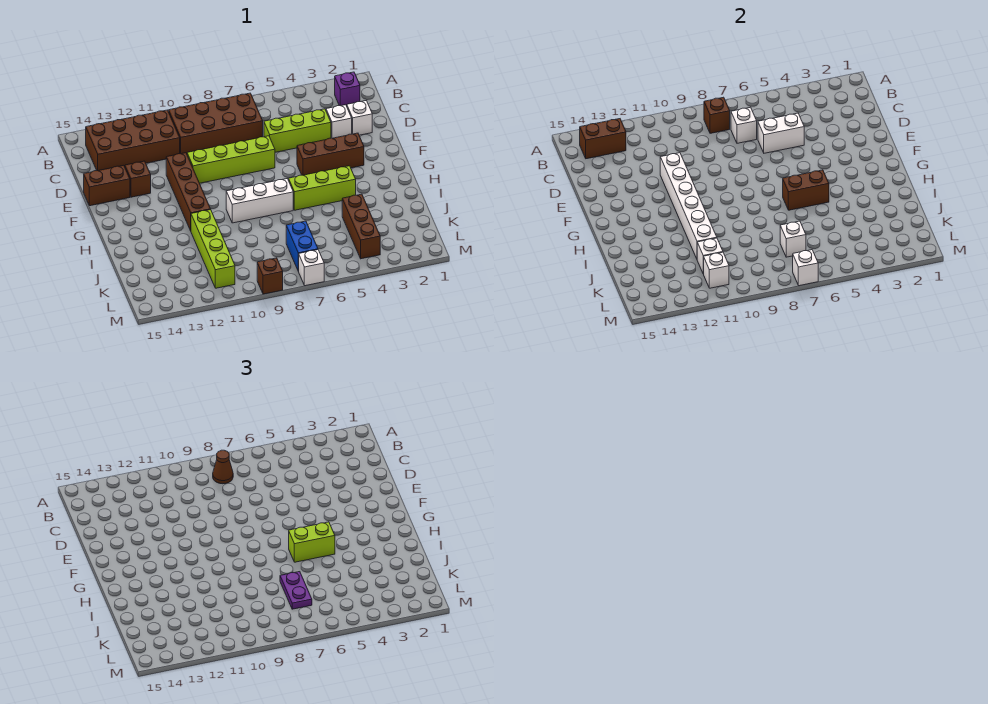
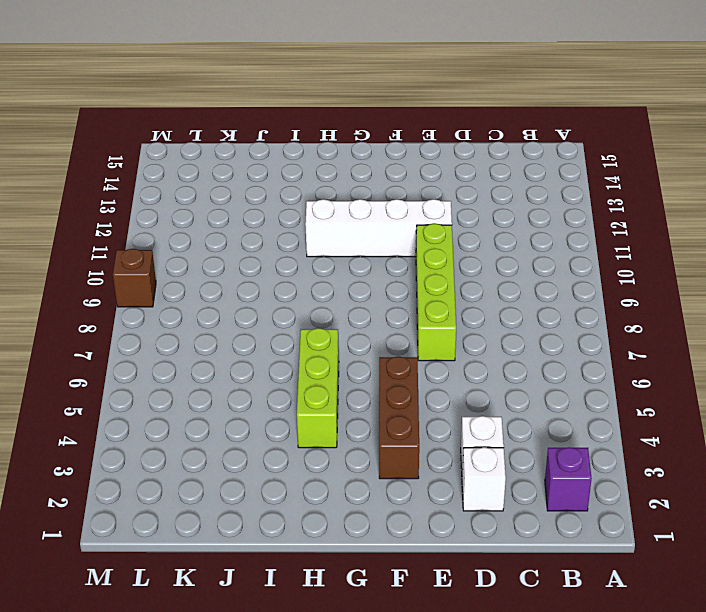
white brick E11:H11 level 1 -> brown brick E11:H11 level 1
none -> brown brick B7:C10 level 1
none -> brown brick B11:C14 level 1
none -> lime brick D4:D6 level 1
none -> brown brick E13 level 1

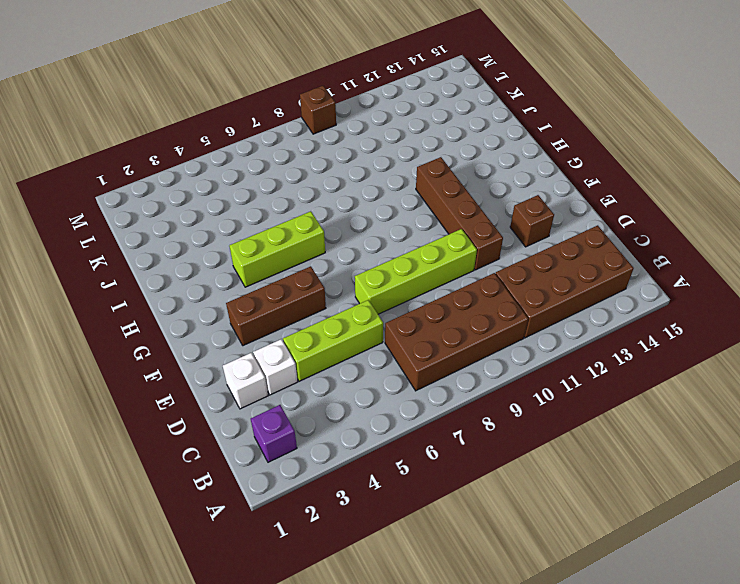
none -> brown brick E14:E15 level 1
none -> white brick H7:H9 level 1
none -> lime brick I11:L11 level 1
none -> brown brick J4:L4 level 1

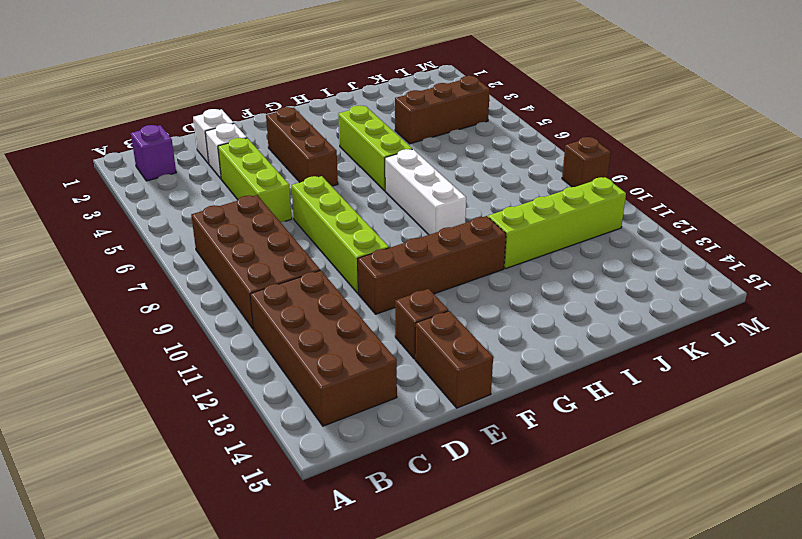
none -> blue brick K7:L7 level 1
none -> white brick M7 level 1
none -> brown brick B8 level 2
none -> brown brick B13:B14 level 2

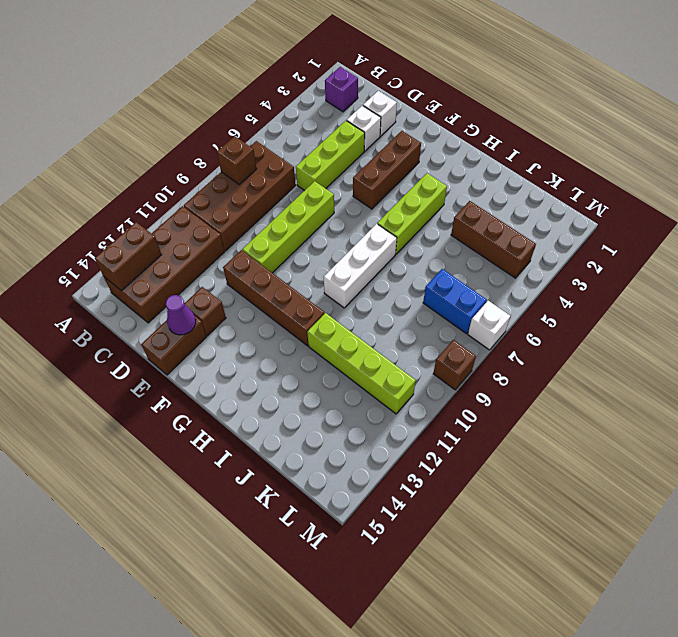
purple cone E14 level 2 -> none
none -> white brick C7 level 2
none -> white brick D5:D6 level 2
none -> white brick E11:J11 level 2
none -> brown brick H5:H6 level 2

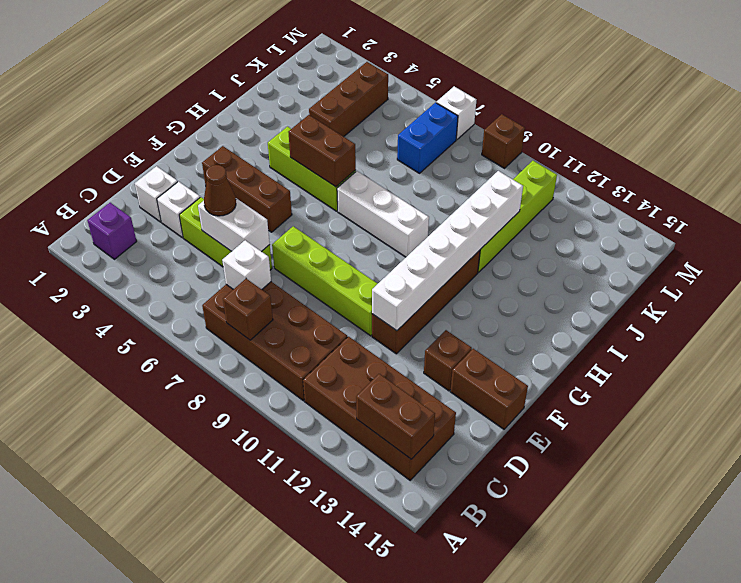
brown cone D5 level 3 -> brown cone B8 level 3
none -> white brick K7 level 2
none -> white brick K11 level 2
none -> white brick L11 level 2
none -> white brick M7 level 2

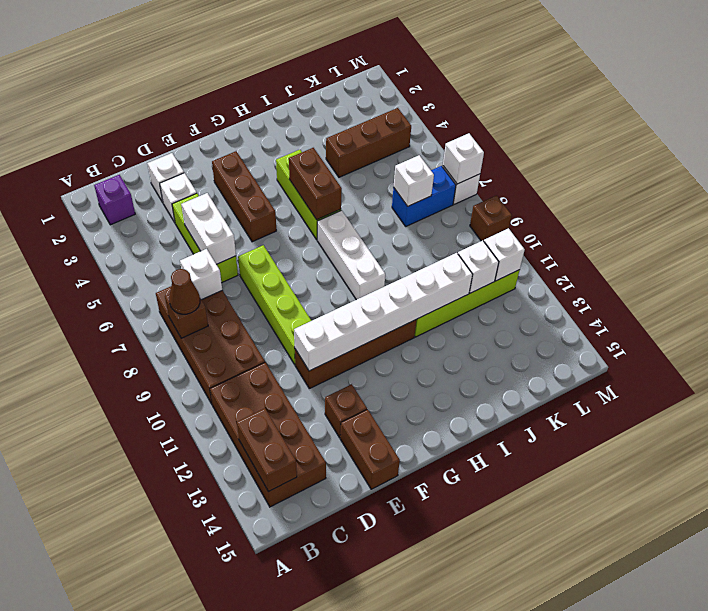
none -> lime brick H5:H6 level 3
none -> purple plate J7:K7 level 3

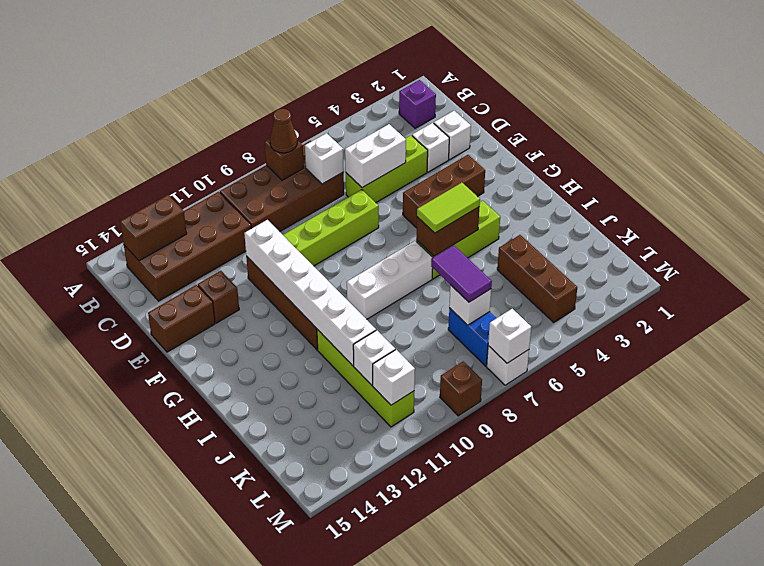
lime tile H5:H6 level 3 -> lime brick H5:H6 level 3
purple tile J7:K7 level 3 -> purple plate J7:K7 level 3

